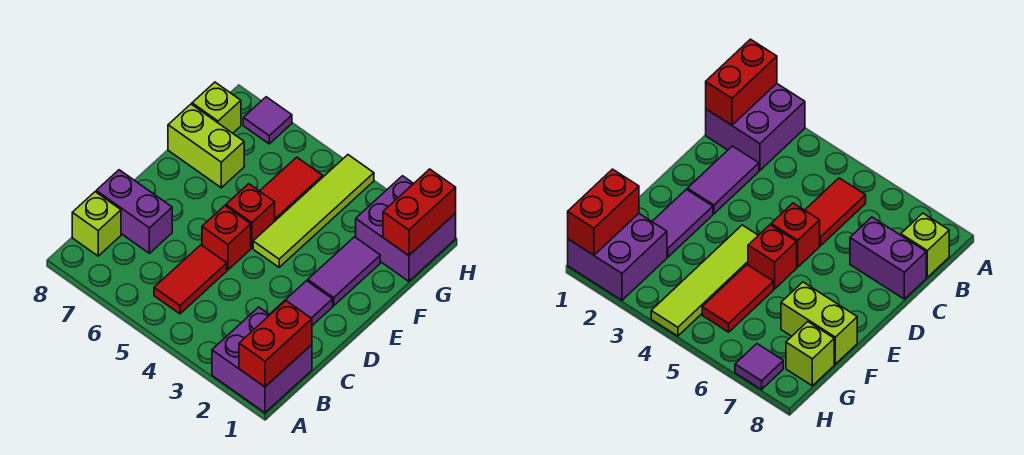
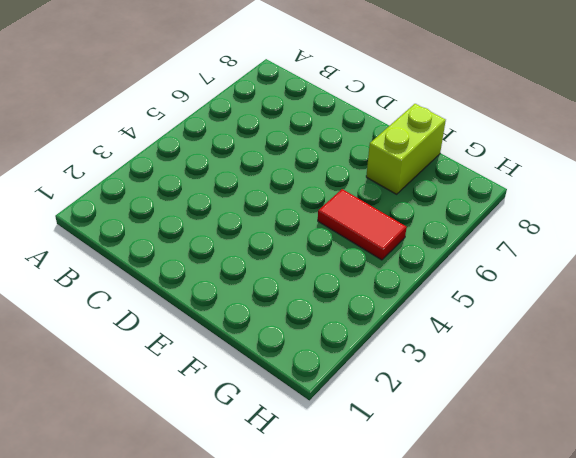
none -> purple brick A1:B2 level 1
none -> red tile B5:C5 level 1
none -> lime brick B8 level 1

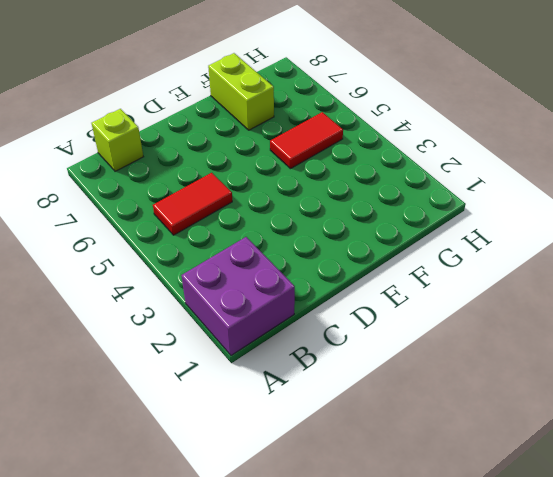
none -> purple tile C2:D2 level 1
none -> purple brick C7:C8 level 1
none -> red brick D5 level 1

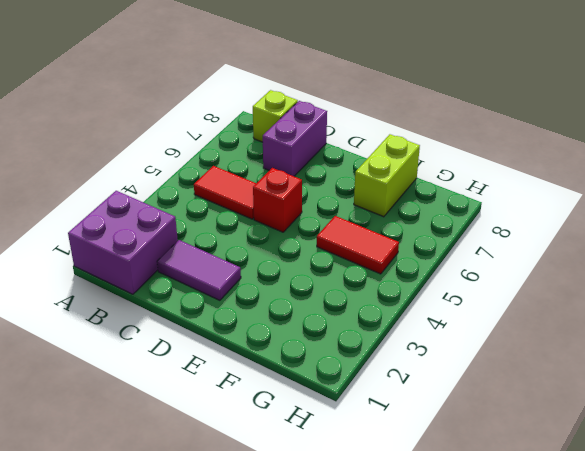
none -> purple tile E2:F2 level 1
none -> lime tile E4:H4 level 1
none -> red brick E5 level 1

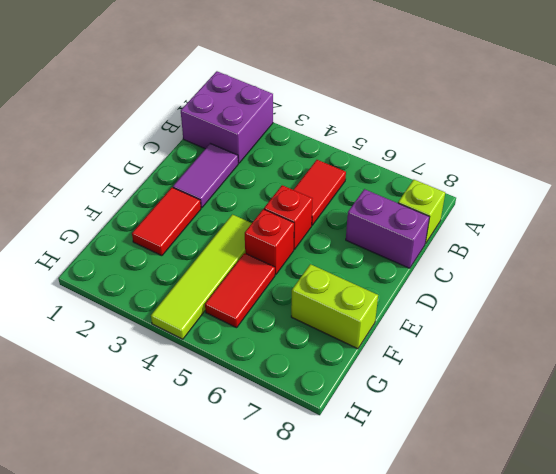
red tile E2:F2 level 1 -> purple tile E2:F2 level 1
none -> purple brick G1:H2 level 1
none -> lime brick G8 level 1
none -> purple tile H7 level 1

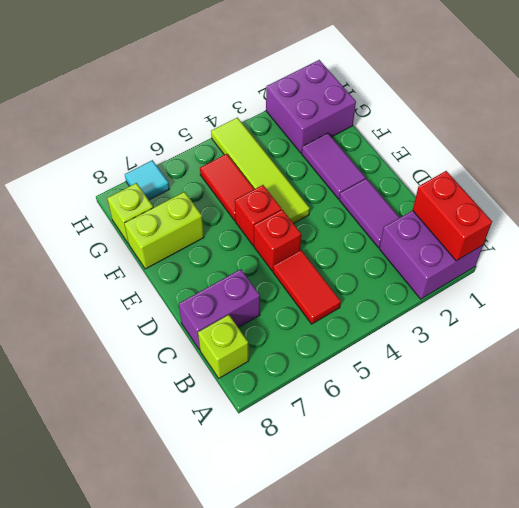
cyan tile H7 level 1 -> purple tile H7 level 1
none -> red brick G1:H1 level 2

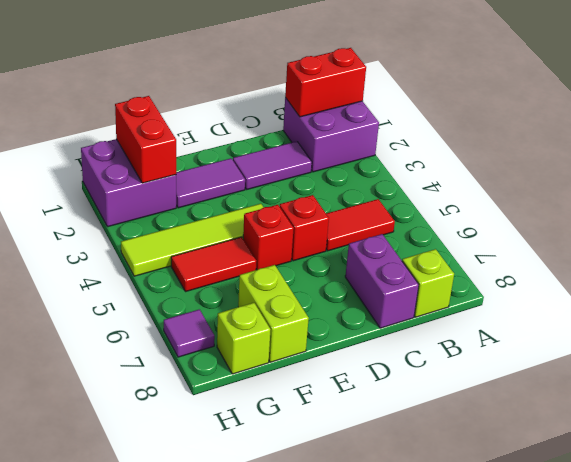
red brick G1:G2 level 2 -> red brick G1:H1 level 2

